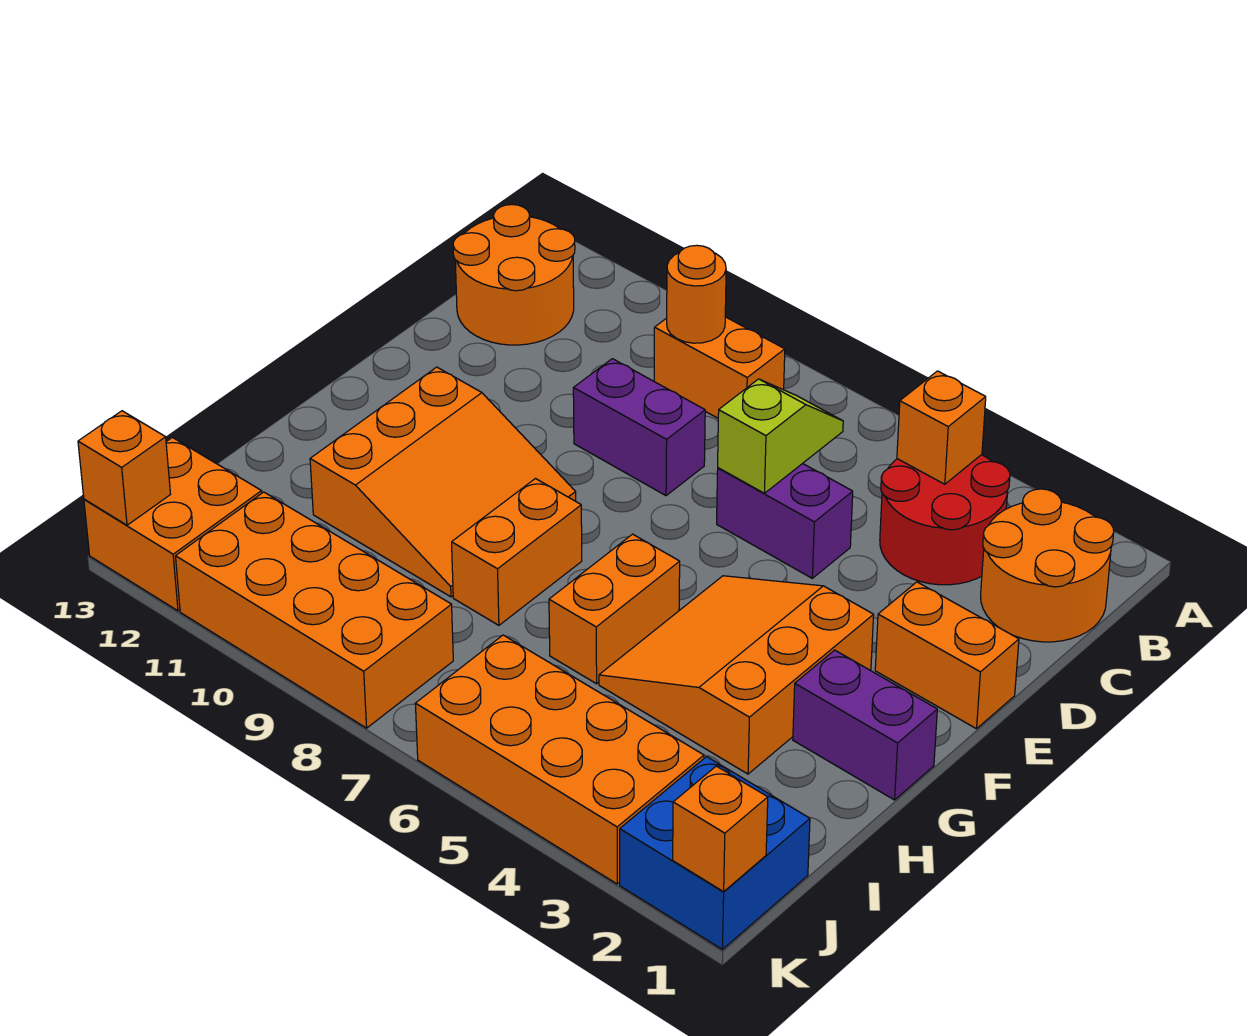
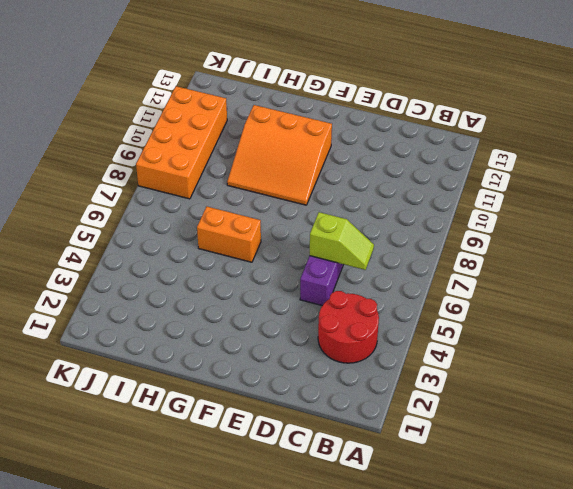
none -> orange round brick B1:C2 level 1
none -> orange brick B8:B9 level 1
none -> orange round brick B12:C13 level 1

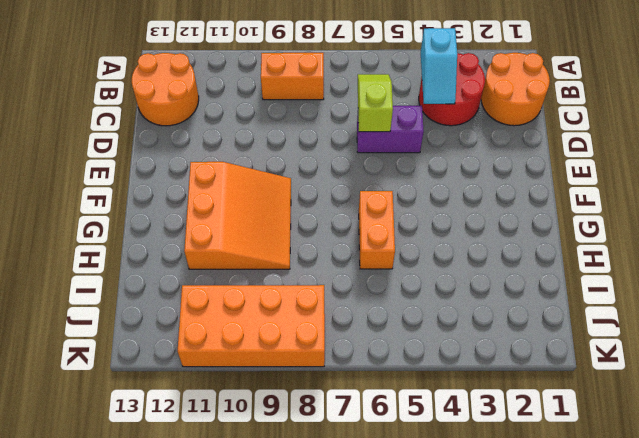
cyan slope B4:C4 level 2 top B -> orange brick B4 level 2
none -> purple brick D8:D9 level 1
none -> orange brick E1:E2 level 1
none -> orange slope F3:H5 level 1 top 3

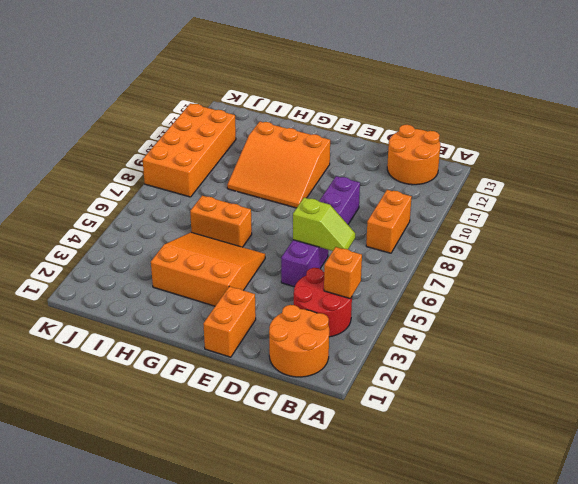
none -> purple brick G1:G2 level 1
none -> orange brick G8:H8 level 1
none -> blue brick J1:K2 level 1

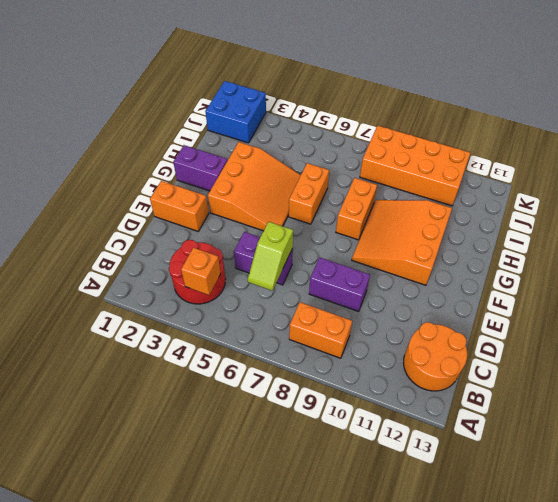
none -> orange round brick B1:C2 level 1
none -> orange brick J3:K6 level 1
none -> orange brick J12:K13 level 1

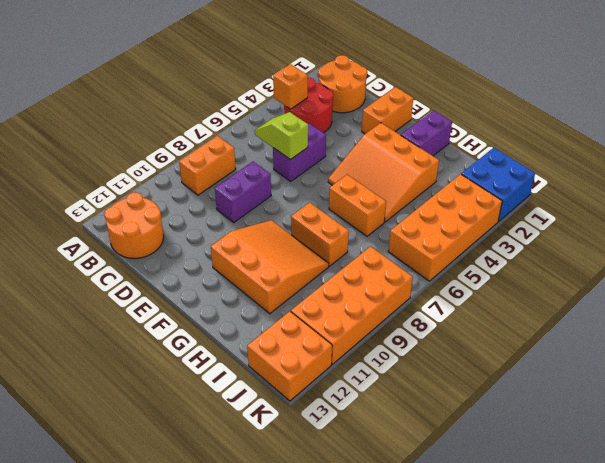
none -> orange round brick B9 level 2
none -> orange brick K1 level 2
none -> orange brick K13 level 2

